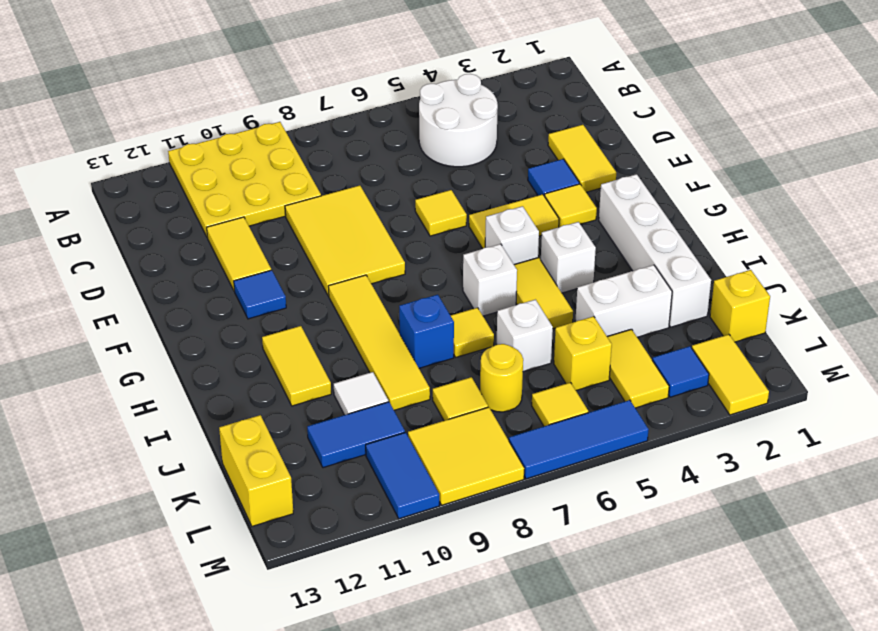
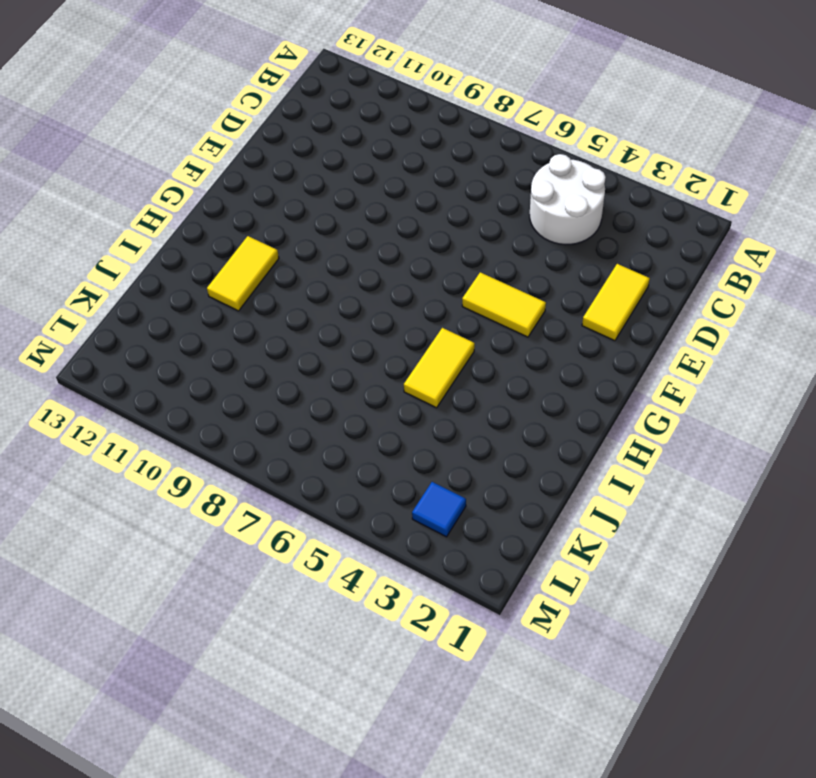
none -> yellow plate A9:C11 level 1
none -> yellow tile D8:F9 level 1
none -> yellow tile D11:E11 level 1
none -> blue tile E3 level 1

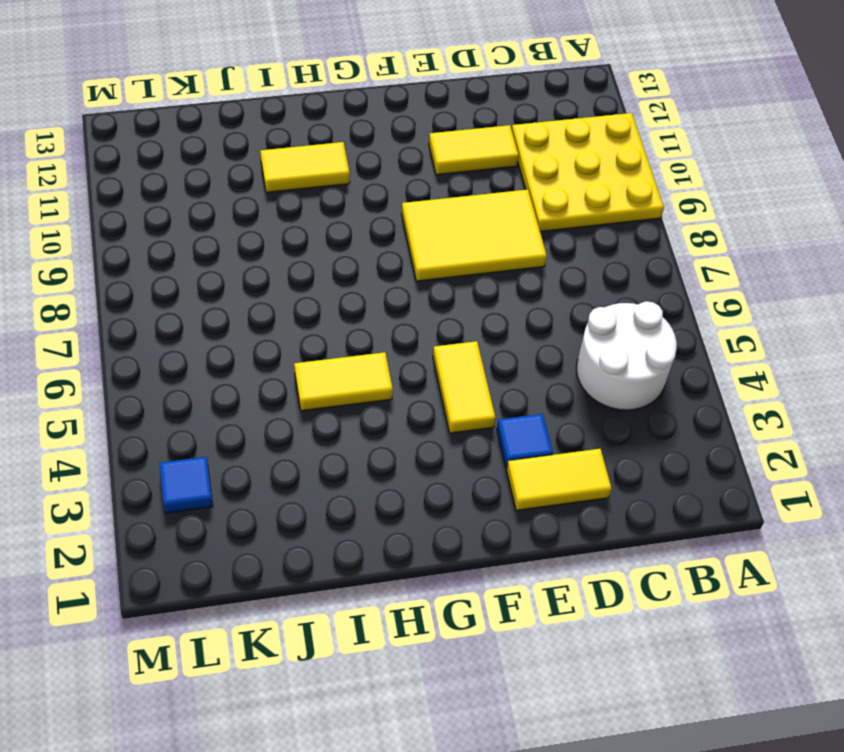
none -> yellow tile E6 level 1
none -> yellow tile F3 level 1
none -> blue tile F11 level 1
none -> white brick G2:J2 level 1

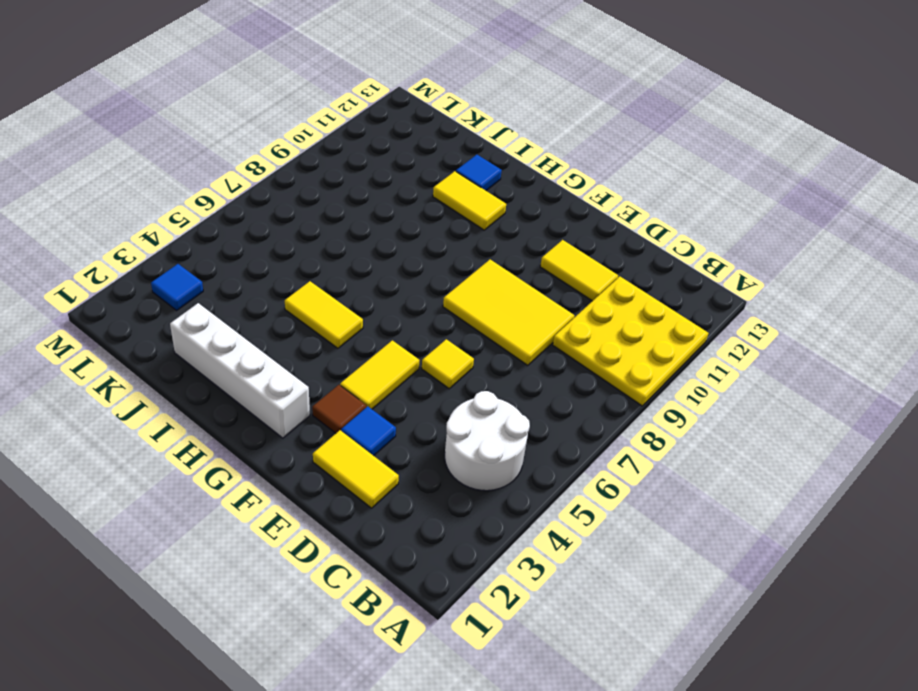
brown tile F3 level 1 -> yellow tile F3 level 1
blue tile I12 level 1 -> blue tile F11 level 1
none -> white brick G5 level 1
none -> yellow tile G9:J9 level 1
none -> white brick H4 level 1
none -> white brick H6 level 1

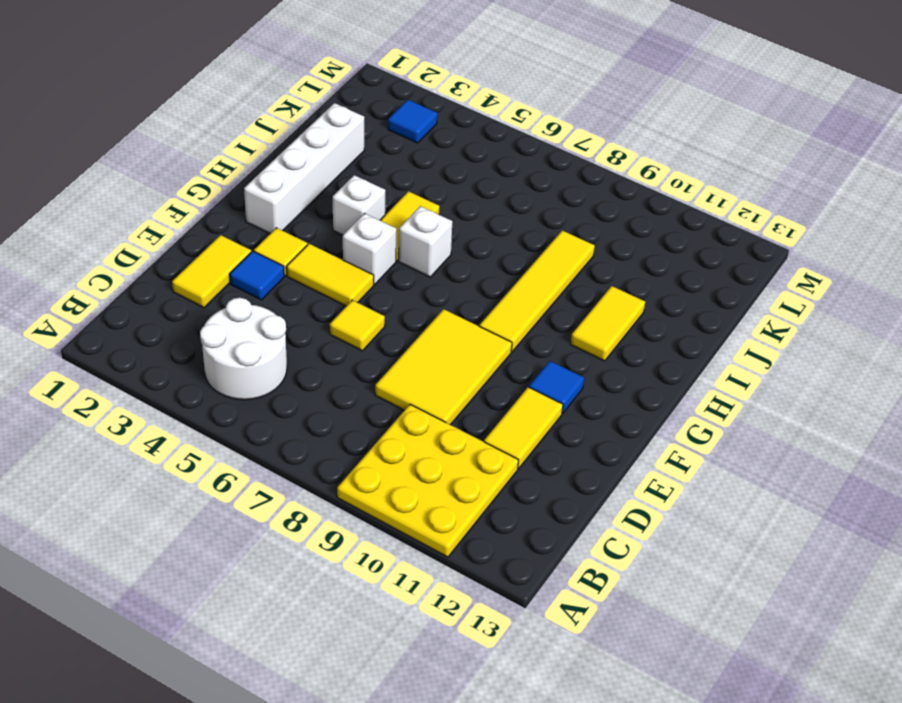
none -> yellow tile I7 level 1
none -> blue brick I8 level 1
none -> white brick J3:J4 level 1
none -> white brick J6 level 1

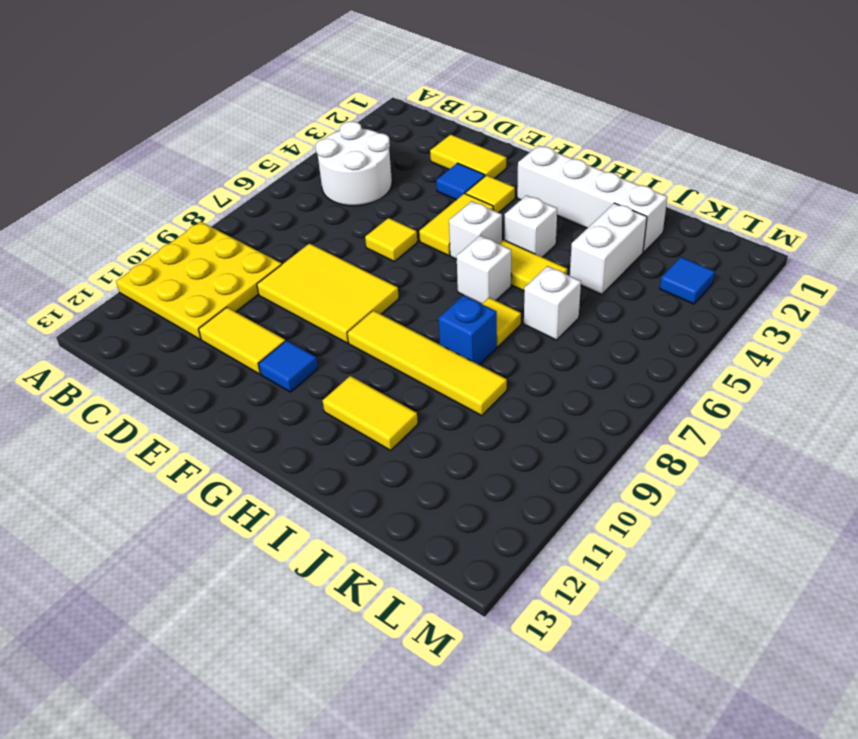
none -> white tile J10 level 1
none -> yellow brick K1 level 1
none -> yellow tile K4:L4 level 1
none -> yellow brick K5 level 1

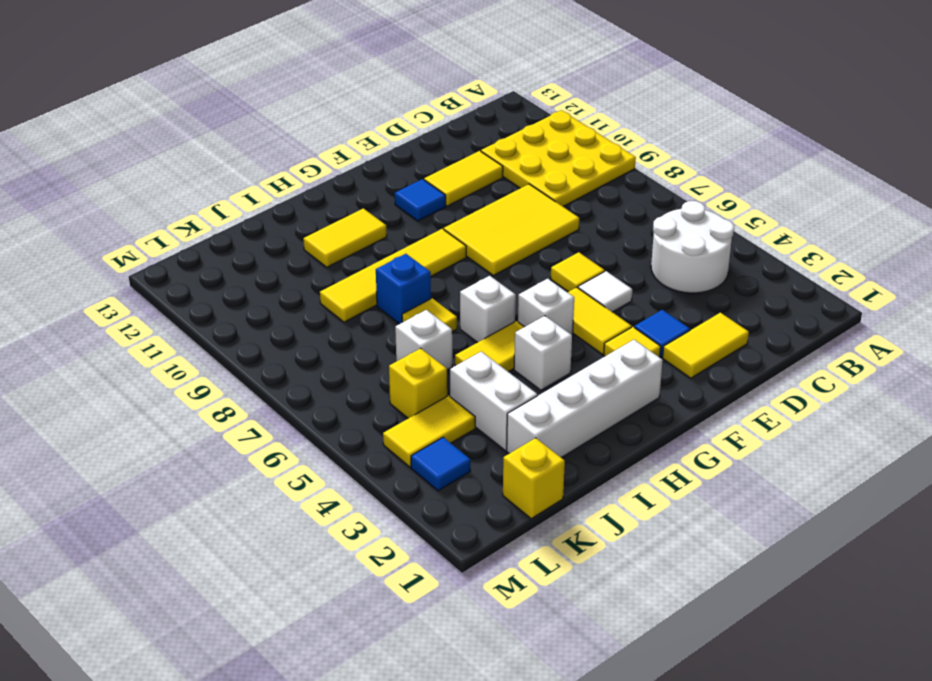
white tile E5 level 1 -> white tile J10 level 1
none -> yellow round brick K7 level 1
none -> yellow tile K8 level 1
none -> blue tile K10:K11 level 1
none -> yellow brick K13:L13 level 1

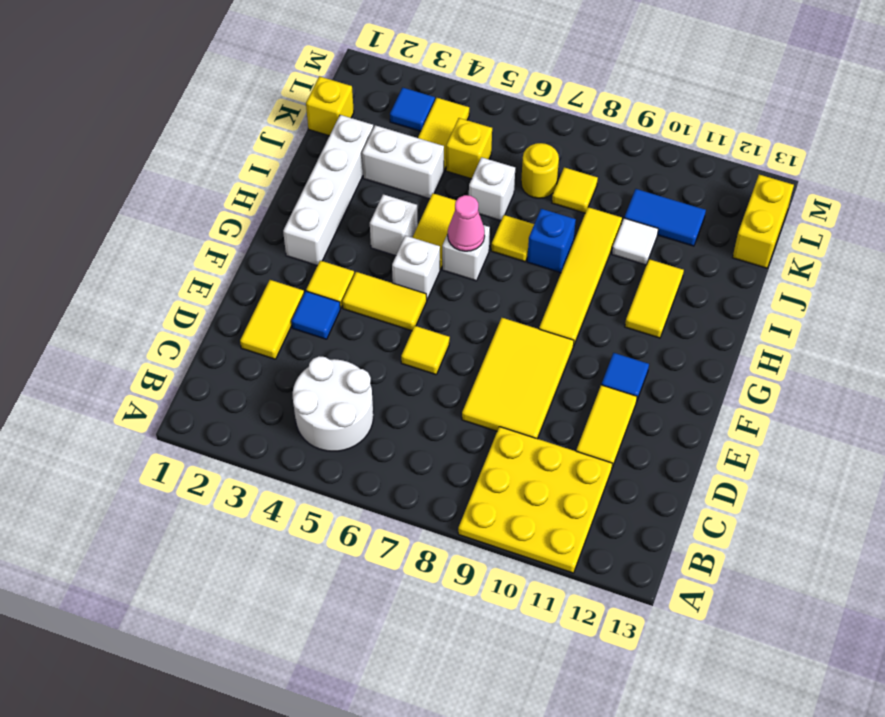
pink cone H6 level 2 -> none
none -> yellow tile L2:M2 level 1
none -> yellow tile L6 level 1
none -> yellow tile L8:M9 level 1
none -> blue tile L10:M10 level 1

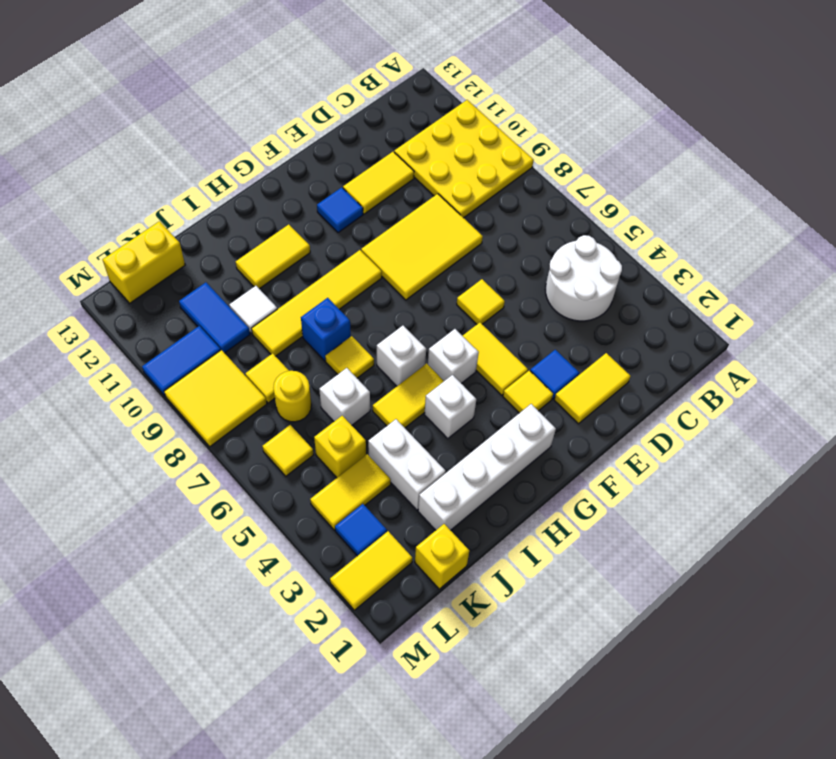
none -> blue tile M5:M7 level 1

